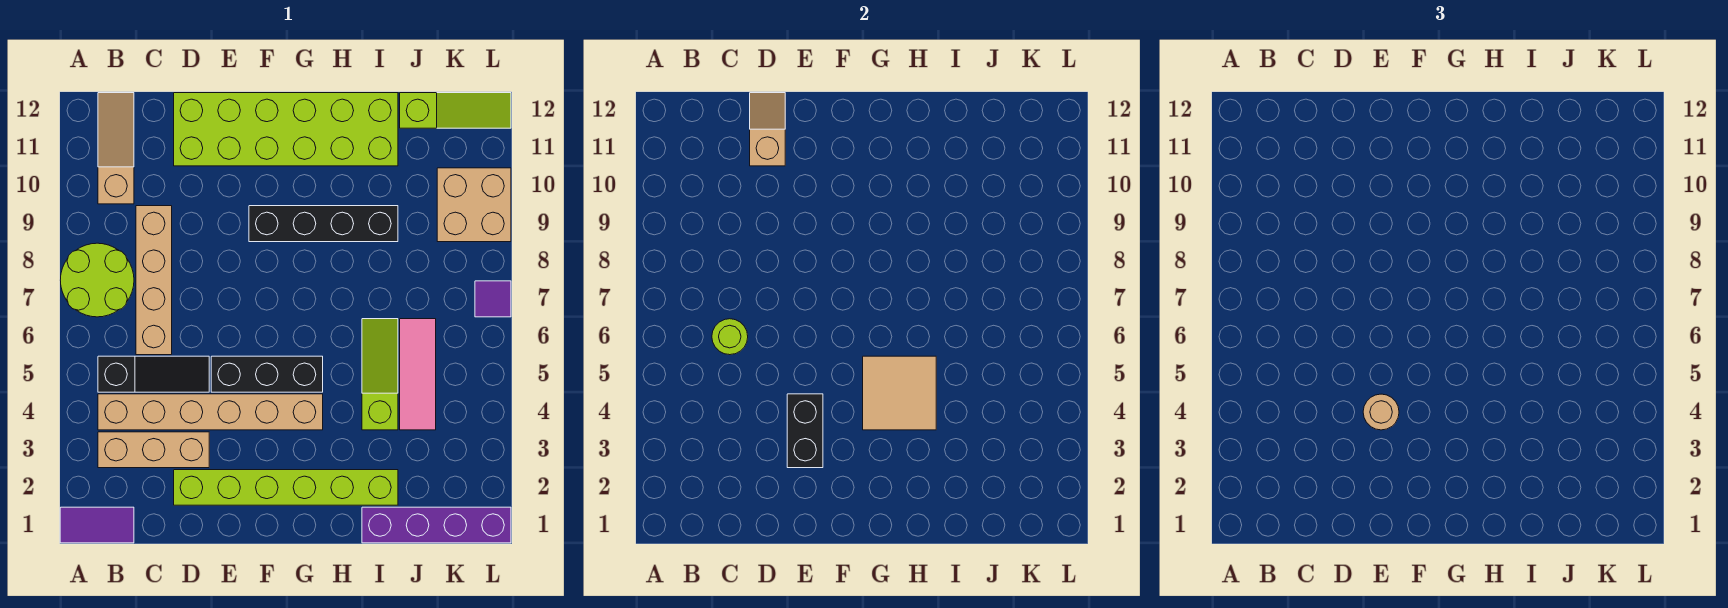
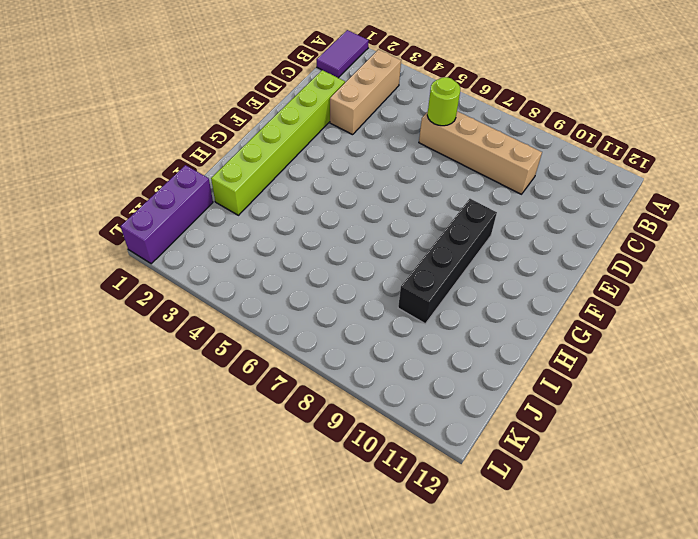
purple brick J1:L1 level 1 -> purple brick I1:L1 level 1
none -> lime round brick A7:B8 level 1
none -> tan brick B4:G4 level 1
none -> black slope B5:D5 level 1 top B

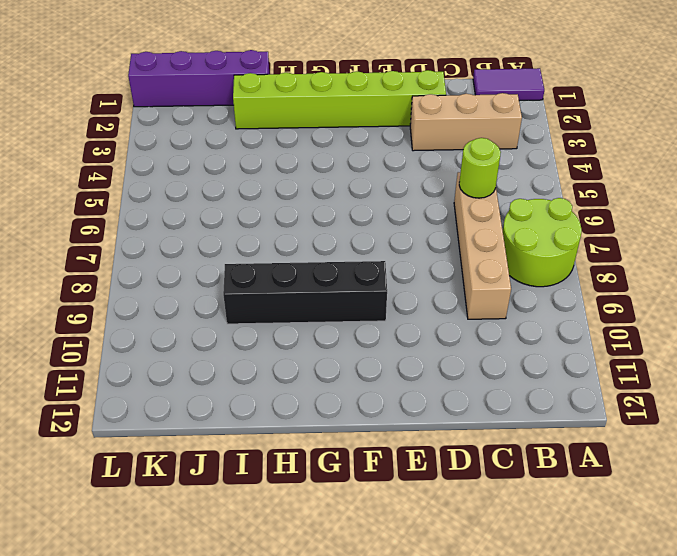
none -> tan brick B4:G4 level 1
none -> black slope B5:D5 level 1 top B
none -> tan slope B10:B12 level 1 top 10

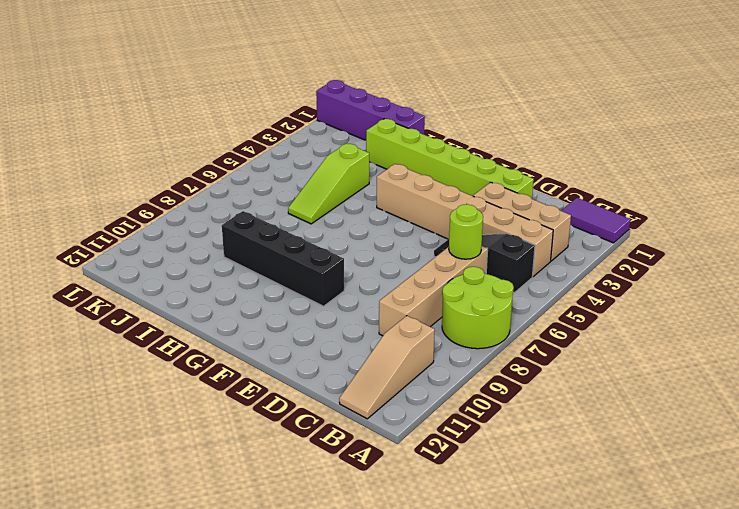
none -> lime brick D11:I12 level 1
none -> black brick E5:G5 level 1
none -> pink tile J4:J6 level 1

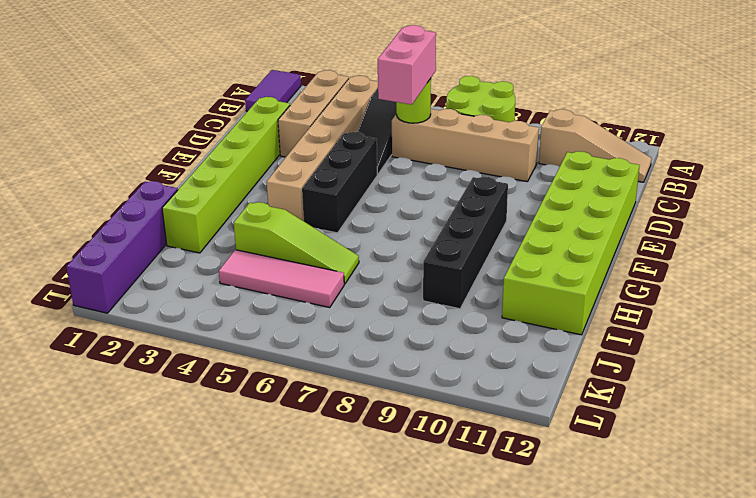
pink brick C6:D6 level 3 -> none
none -> lime slope J12:L12 level 1 top J
none -> tan brick K9:L10 level 1
none -> purple tile L7 level 1

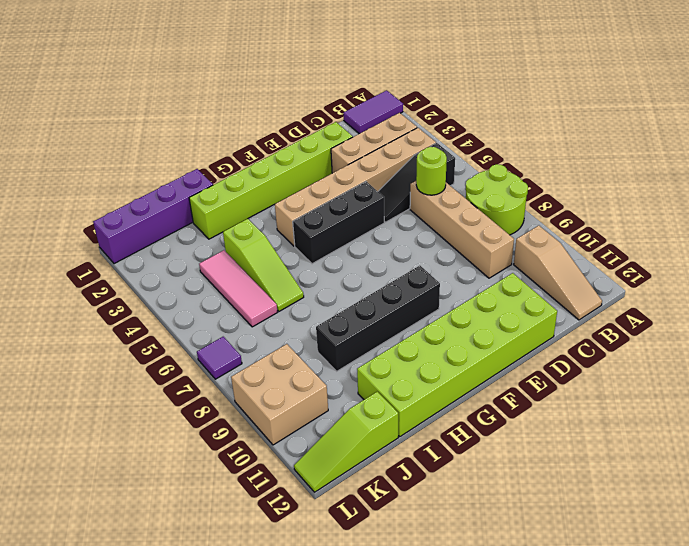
none -> tan slope D11:D12 level 2 top 11
none -> black brick E3:E4 level 2
none -> tan tile G4:H5 level 2

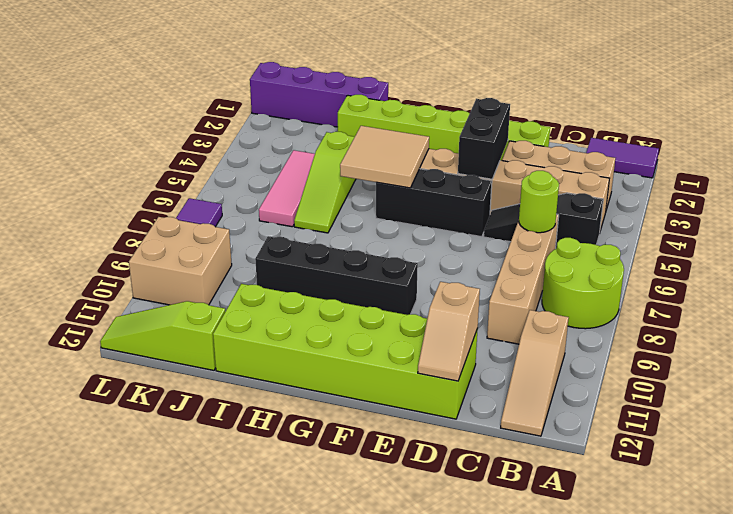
none -> tan round brick E4 level 3

